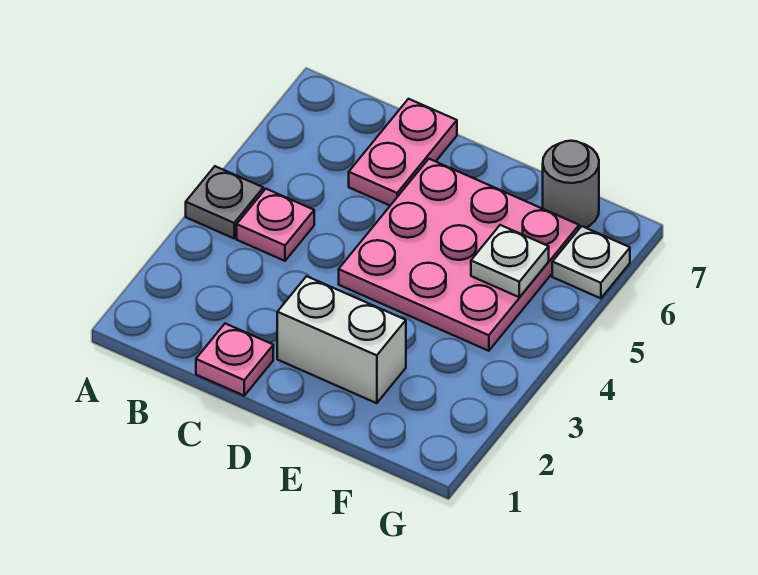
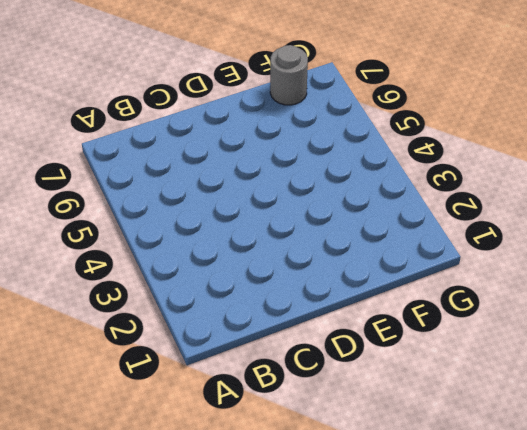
none -> grey plate A4 level 1
none -> pink plate B4 level 1

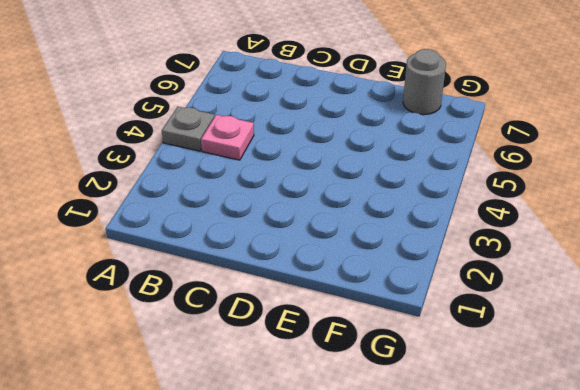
none -> pink plate C1 level 1
none -> pink plate C6:C7 level 1

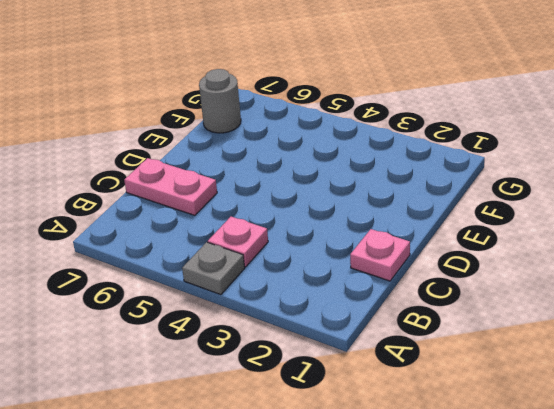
none -> white brick D2:E2 level 1
none -> pink plate D4:F6 level 1

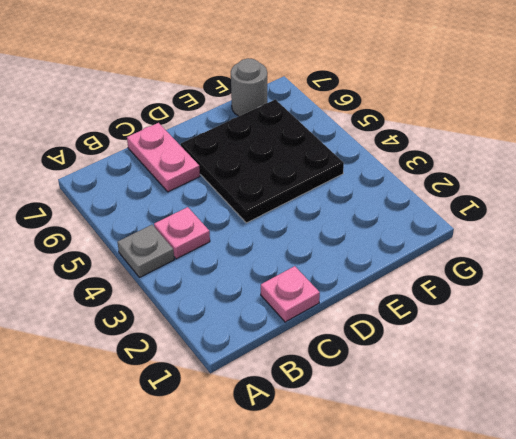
black plate D4:F6 level 1 -> pink plate D4:F6 level 1
none -> white brick D2:E2 level 1
none -> white plate G6 level 1

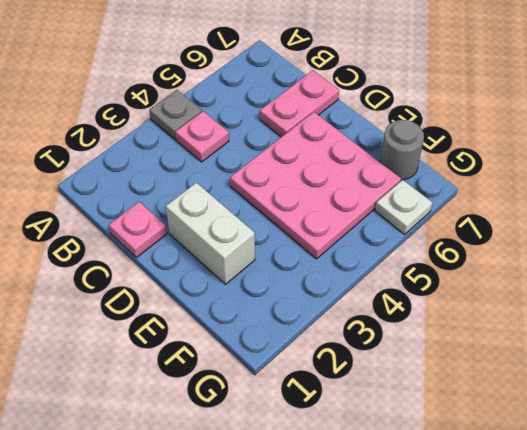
none -> white plate F5 level 2

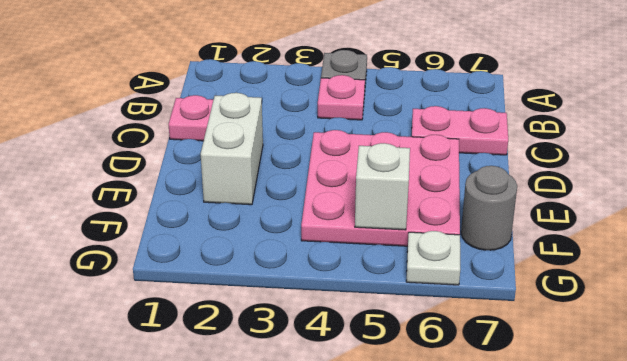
white brick F5 level 2 -> white plate F5 level 2

